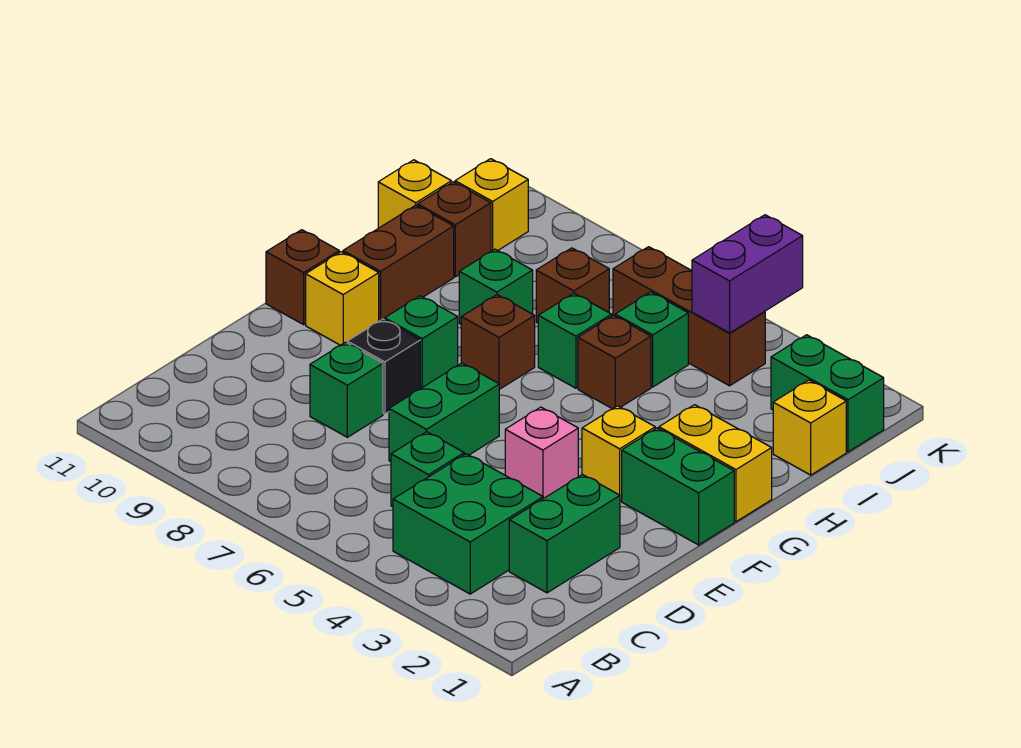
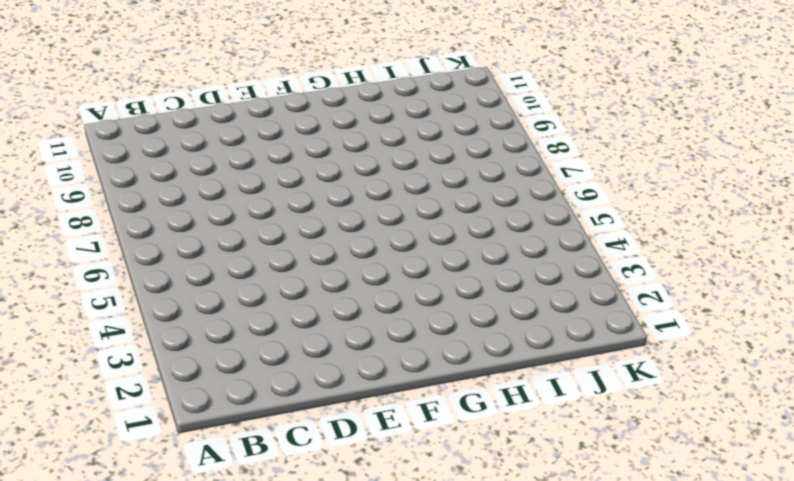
none -> green brick B3:C4 level 1
none -> green brick C2:D2 level 1
none -> green brick C5 level 1

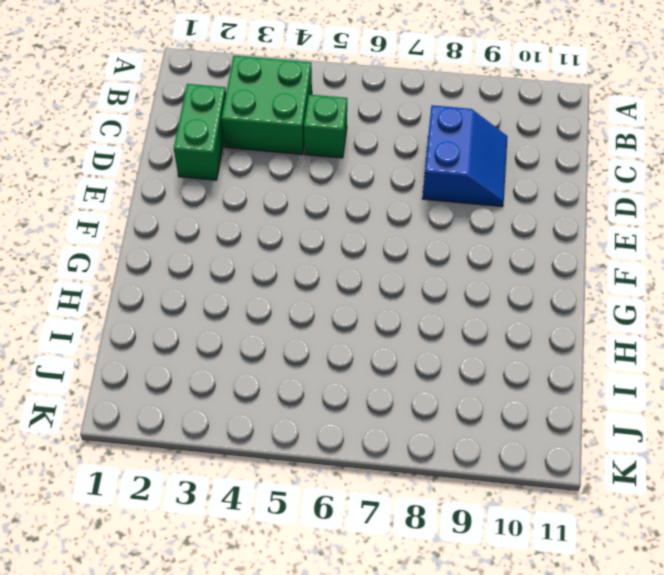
blue slope C8:D9 level 1 top 8 -> green brick D8 level 1
none -> green brick D6:E6 level 1
none -> pink brick E4 level 1
none -> black brick E8 level 1

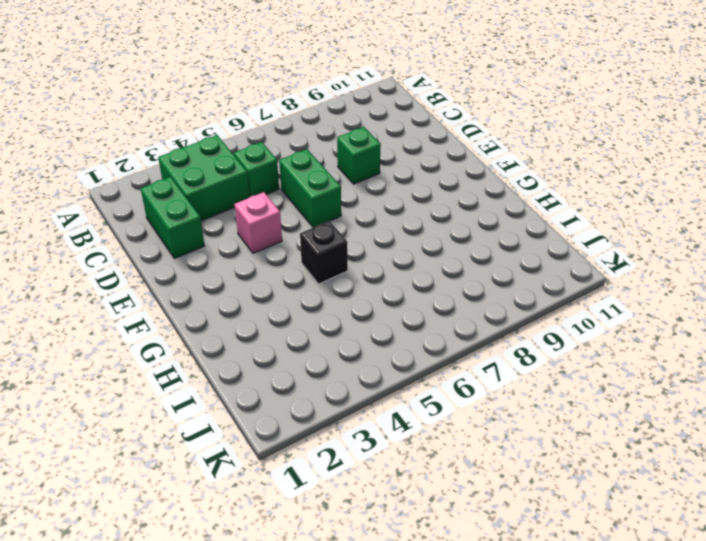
black brick G5 level 1 -> black brick E8 level 1
none -> green brick F1:F2 level 1
none -> yellow brick F3 level 1
none -> green brick F8 level 1

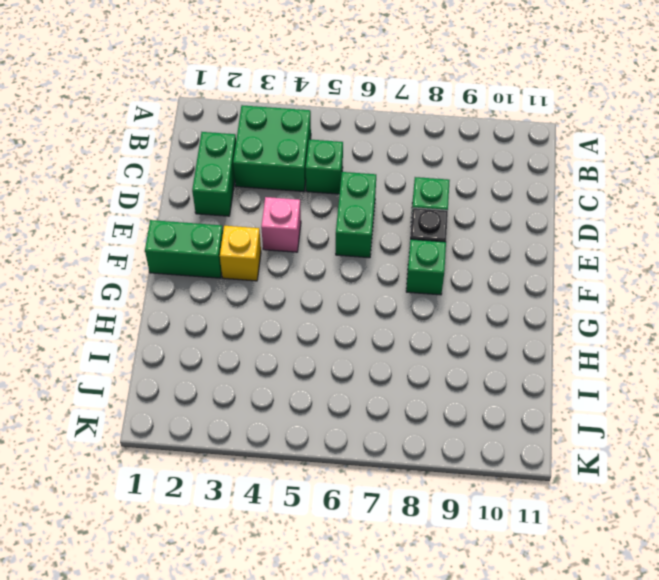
none -> yellow brick F10 level 1
none -> brown brick F11 level 1
none -> yellow brick G1:G2 level 1

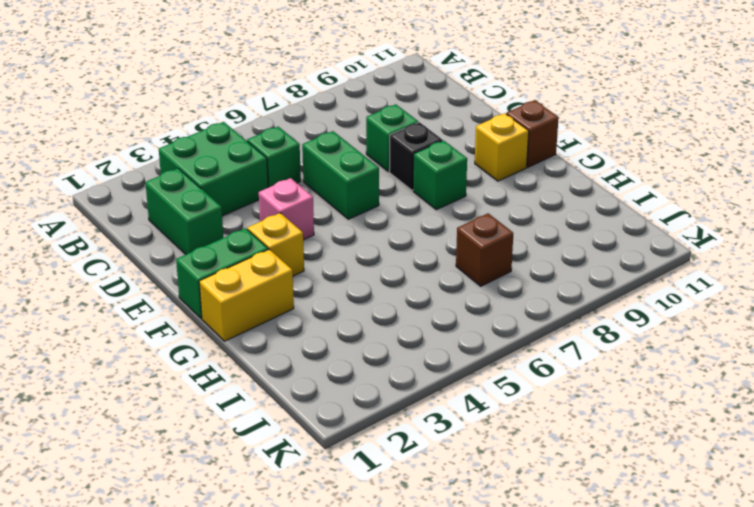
none -> brown brick G7 level 1
none -> brown brick G10:H10 level 1
none -> brown brick H5 level 1

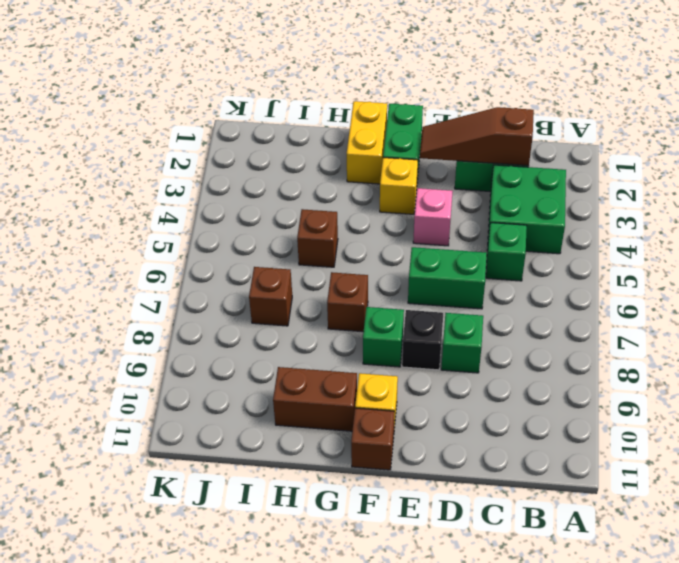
brown slope C2:E2 level 2 top C -> none
none -> green brick H6 level 1
none -> green brick H8 level 1
none -> yellow brick I1 level 1

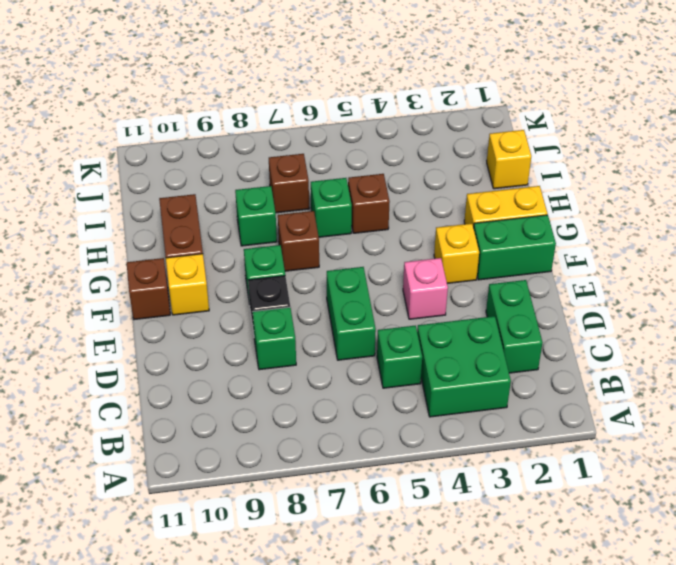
none -> green brick I5 level 1
none -> brown brick I10 level 1
none -> yellow brick I11 level 1

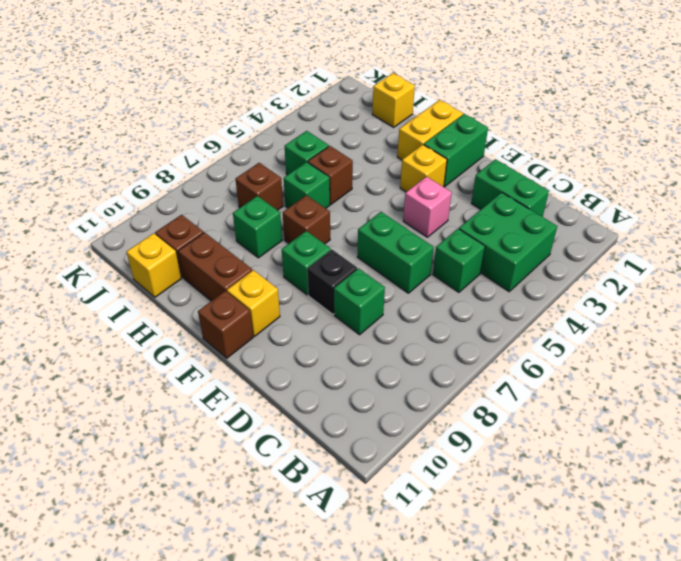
none -> green brick J1:J2 level 1
none -> brown brick J4:J6 level 1
none -> yellow brick J10 level 1

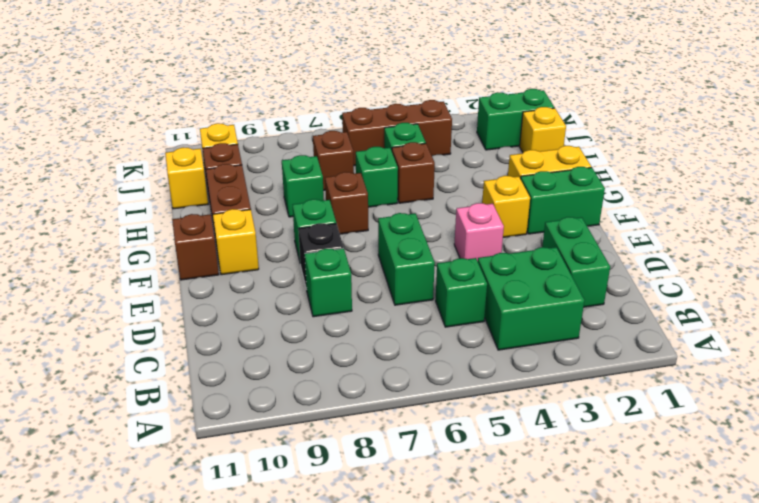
none -> purple brick J4:K4 level 2

